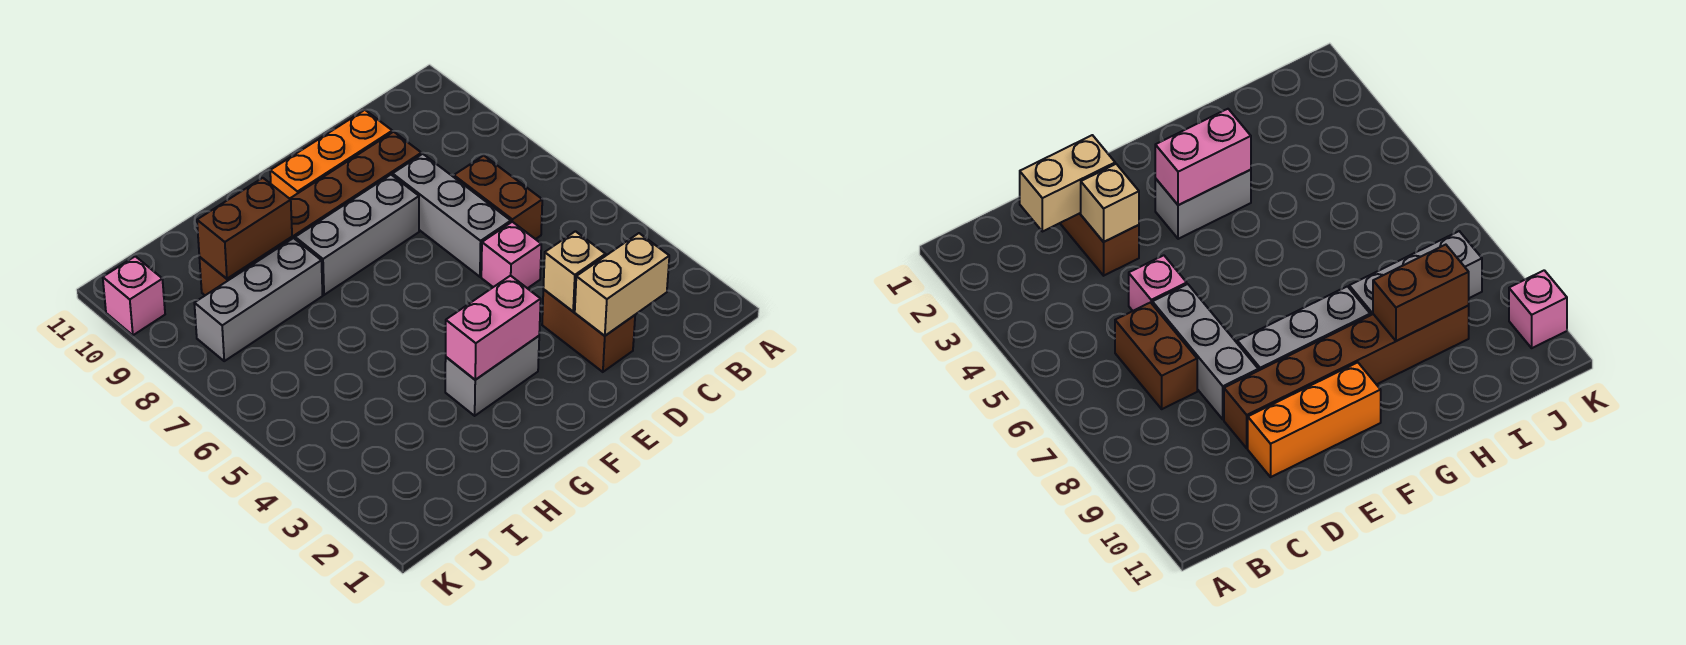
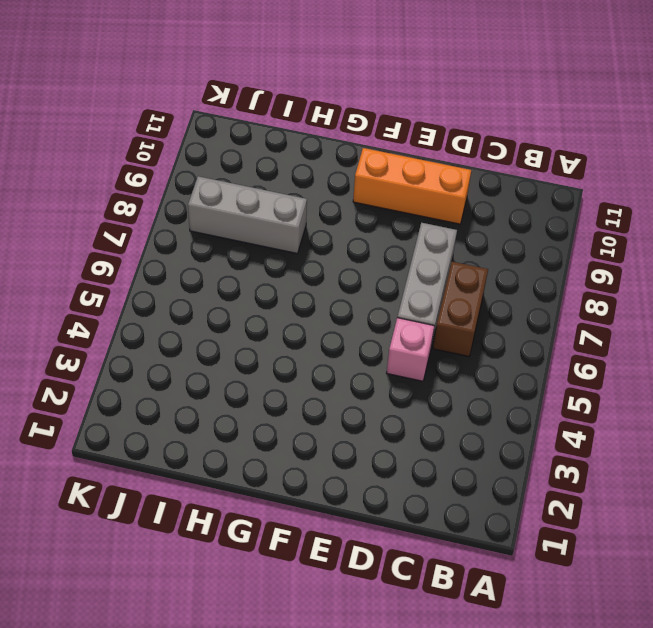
none -> brown brick D2:D3 level 1
none -> brown brick D9:I9 level 1
none -> grey brick E8:G8 level 1

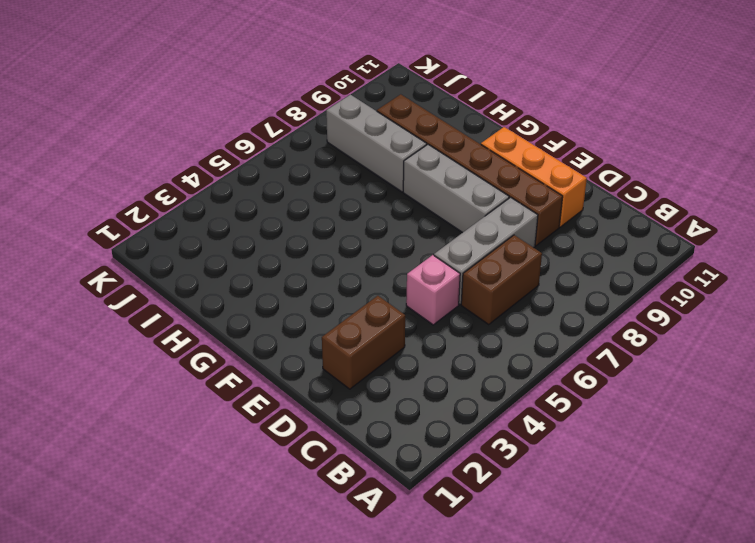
none -> grey brick F3:G3 level 1
none -> pink brick K10 level 1
none -> tan brick C2:D2 level 2

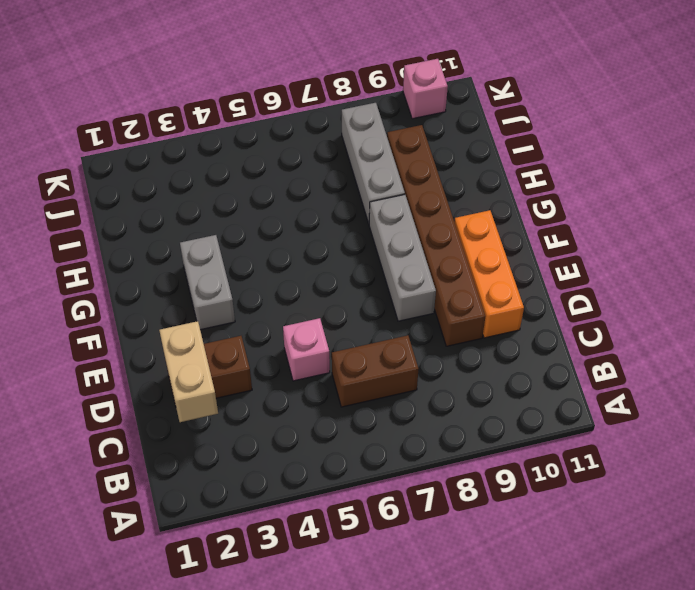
none -> grey brick D6:D8 level 1
none -> tan brick D3 level 2
none -> pink brick F3:G3 level 2

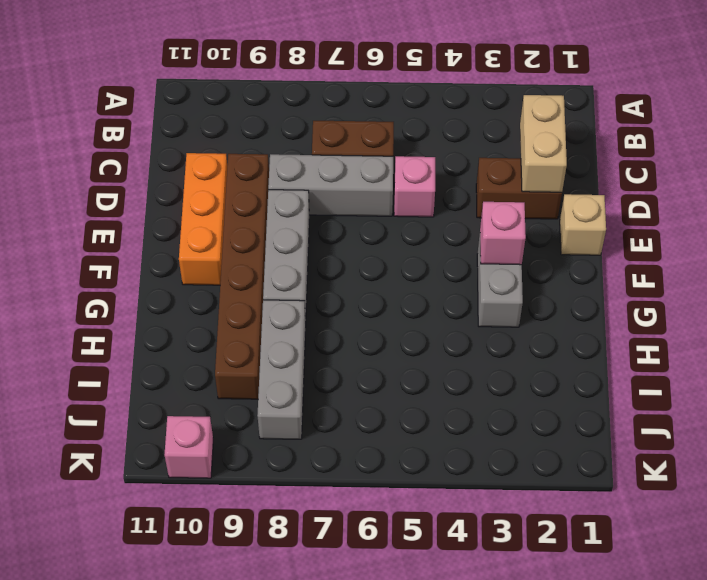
tan brick E1 level 1 -> tan brick D3 level 2
pink brick F3 level 2 -> pink brick F3:G3 level 2
none -> brown brick H9:I9 level 2

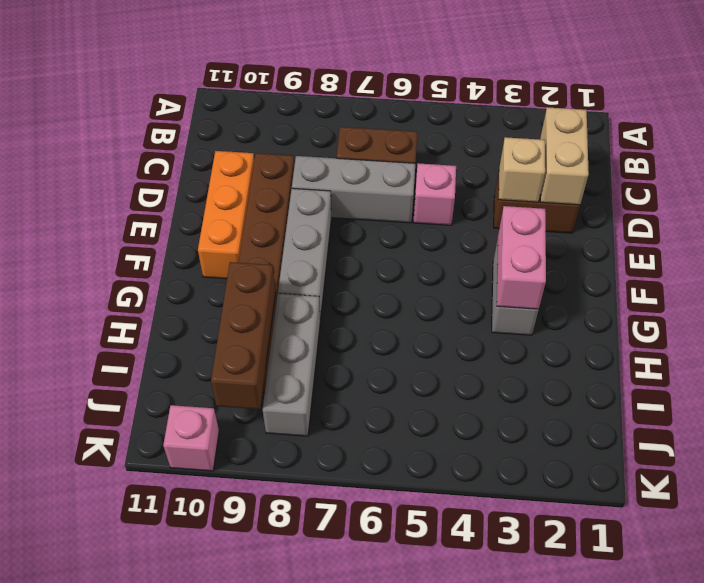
brown brick H9:J9 level 2 -> brown brick H9:I9 level 2

